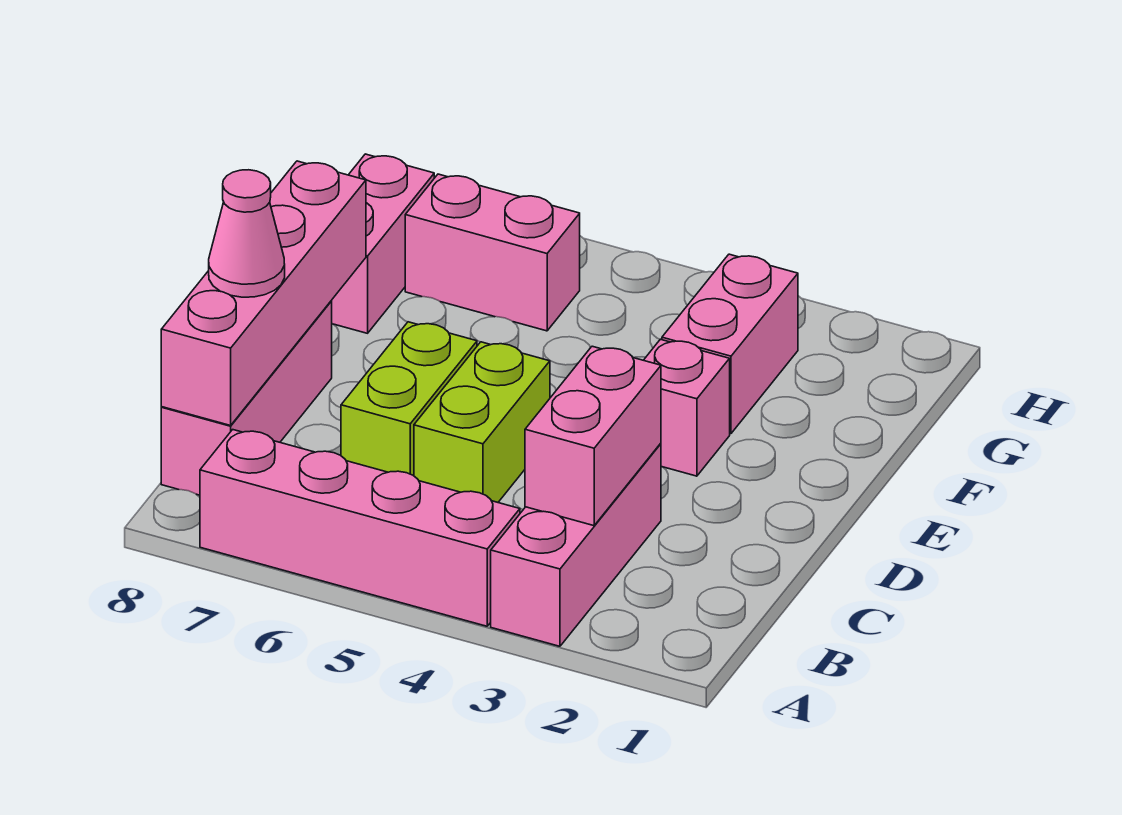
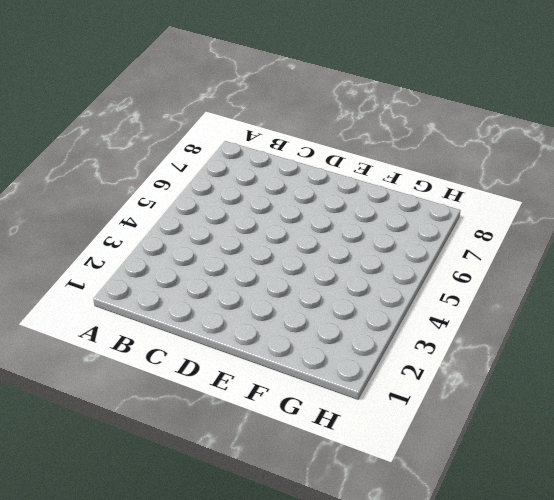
none -> pink brick A3:C3 level 1
none -> pink brick A4:A7 level 1
none -> pink brick B8:D8 level 1

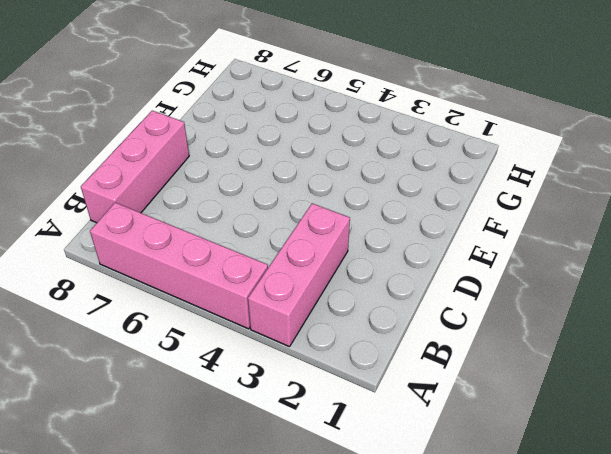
none -> lime brick C5:D5 level 1
none -> lime brick C6:D6 level 1
none -> pink brick E3 level 1

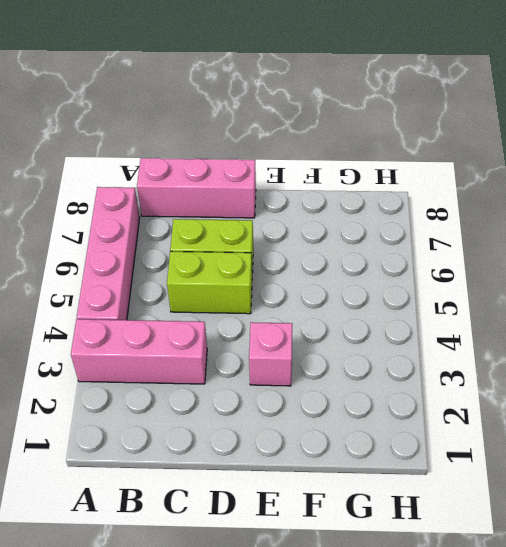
none -> pink brick F3:G3 level 1
none -> pink brick F8:G8 level 1
none -> pink brick G6:G7 level 1

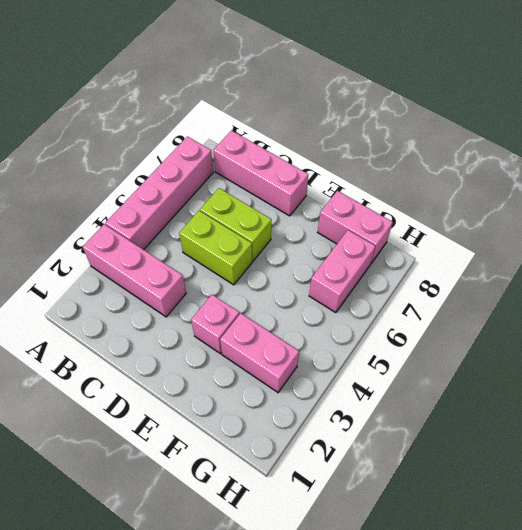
none -> pink brick B3:C3 level 2
none -> pink brick B8:E8 level 2
none -> pink cone C8 level 3

